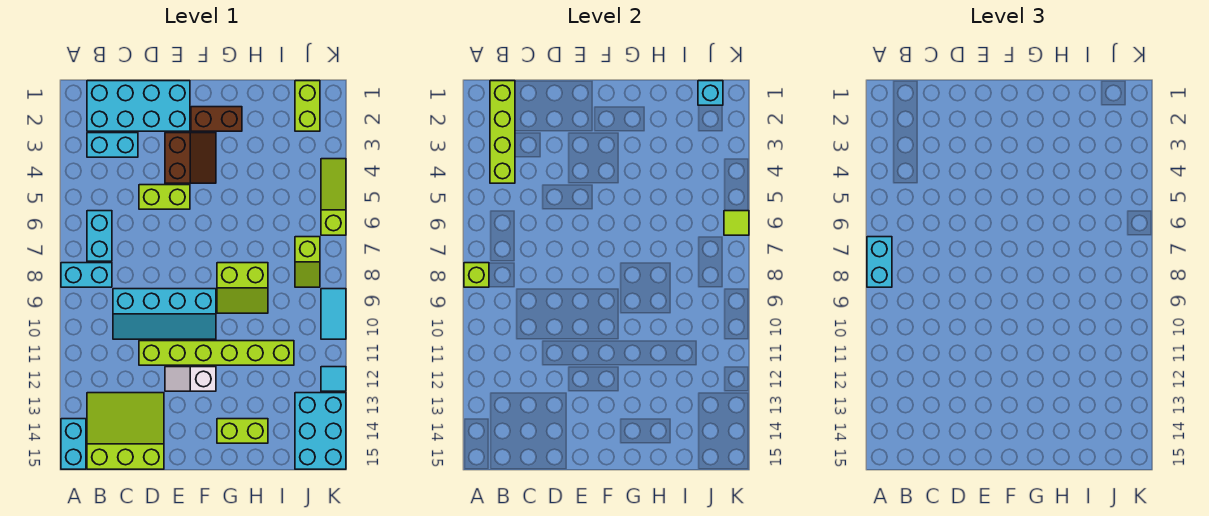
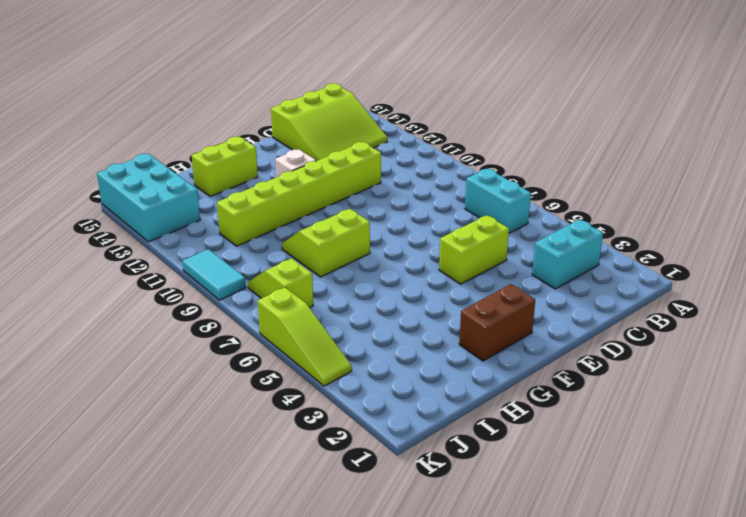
none -> cyan brick A8:B8 level 1
none -> cyan brick A14:A15 level 1
none -> cyan brick B1:E2 level 1

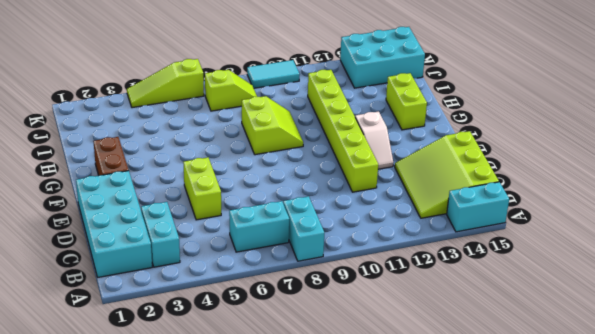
none -> cyan slope C9:F10 level 1 top 9
none -> brown slope E3:F4 level 1 top E
none -> lime brick J1:J2 level 1

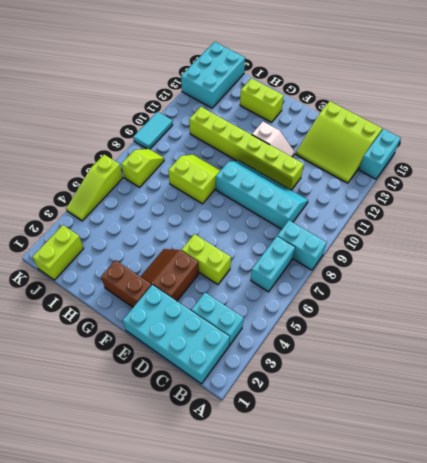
none -> cyan tile K12 level 1
none -> lime brick A8 level 2
none -> lime brick B1:B4 level 2

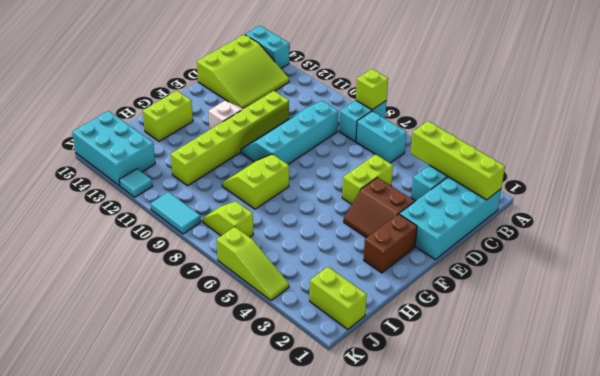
none -> cyan brick J1 level 2
none -> lime tile K6 level 2
none -> cyan brick A7:A8 level 3

